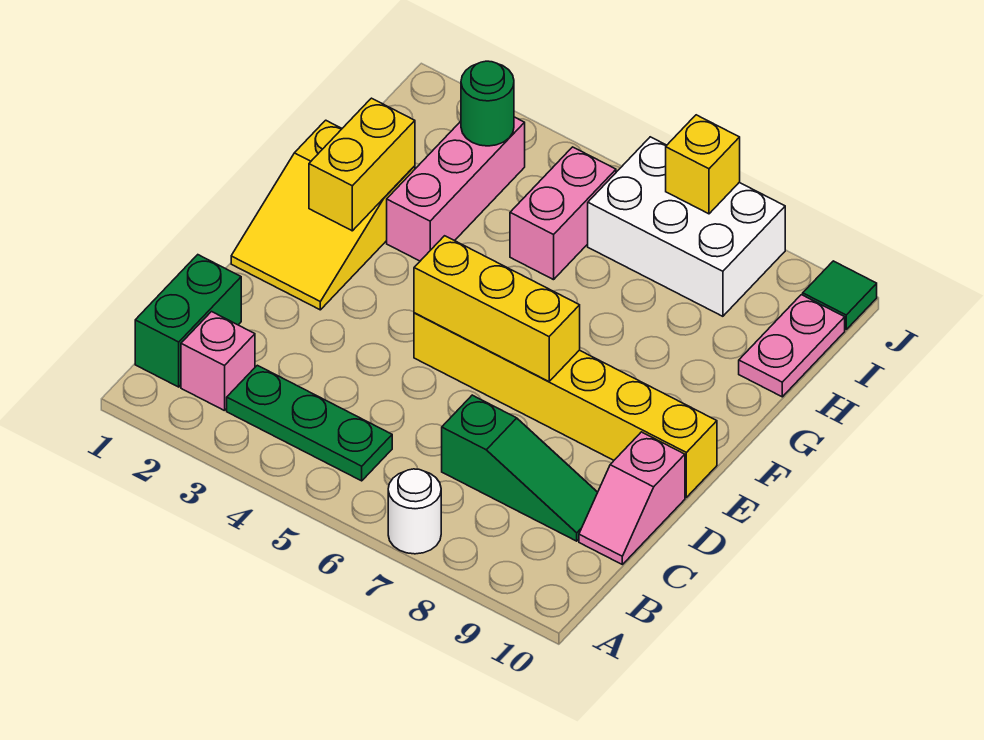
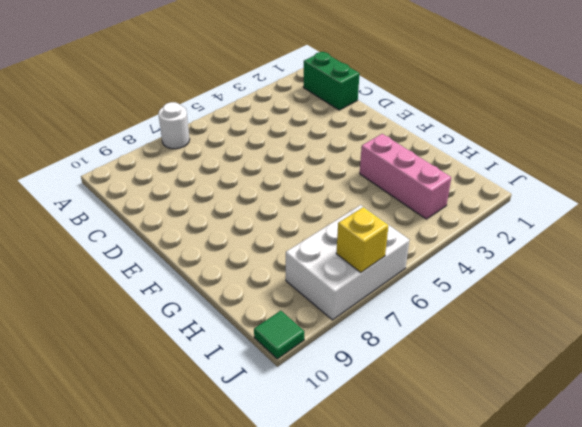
none -> pink brick B2 level 1
none -> green plate B3:B5 level 1
none -> green slope C7:C9 level 1 top 7

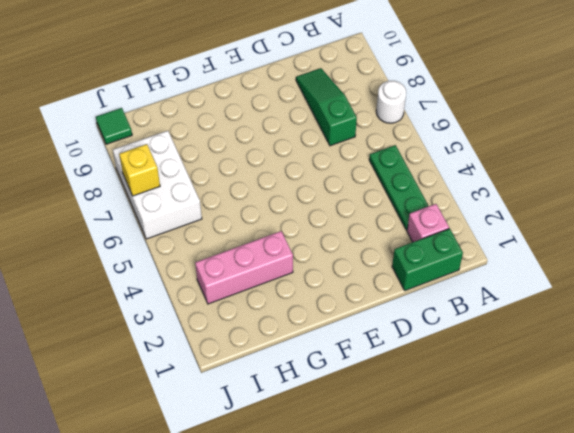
none -> pink slope C10:D10 level 1 top D
none -> yellow slope E1:G2 level 1 top G
none -> yellow brick E5:E10 level 1

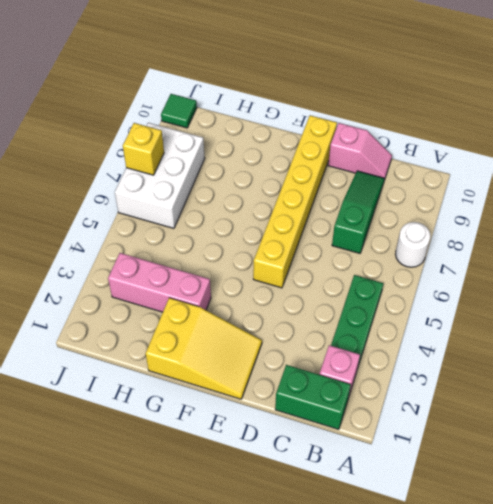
none -> pink brick H5:I5 level 1
none -> pink plate H10:I10 level 1
none -> yellow brick E5:E7 level 2

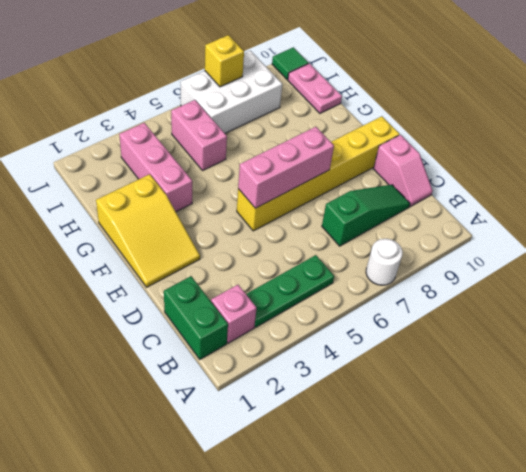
pink brick E5:E7 level 2 -> yellow brick E5:E7 level 2
none -> yellow brick F2:G2 level 2
none -> green round brick I3 level 2

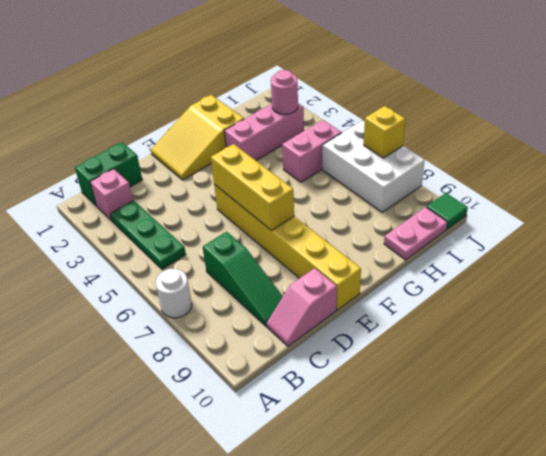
pink round brick I3 level 2 -> green round brick I3 level 2
none -> yellow brick F2:G2 level 2

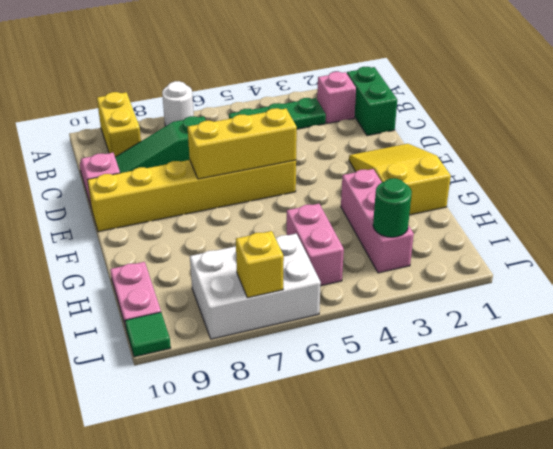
yellow brick A9:B9 level 1 -> yellow brick F2:G2 level 2

